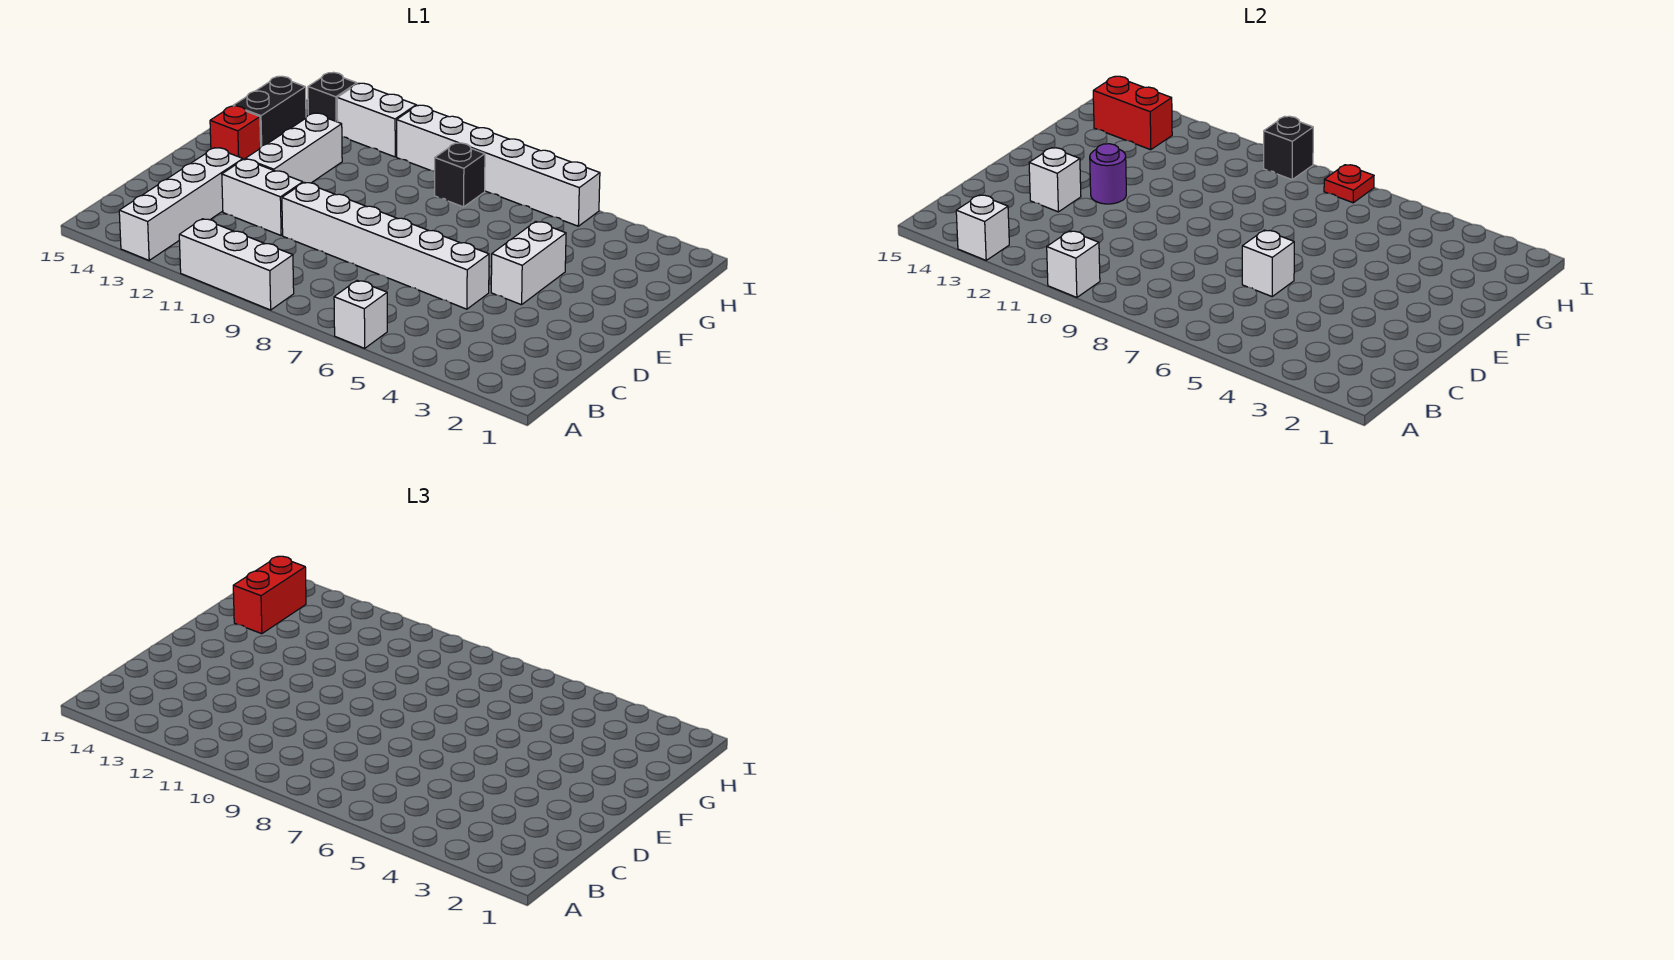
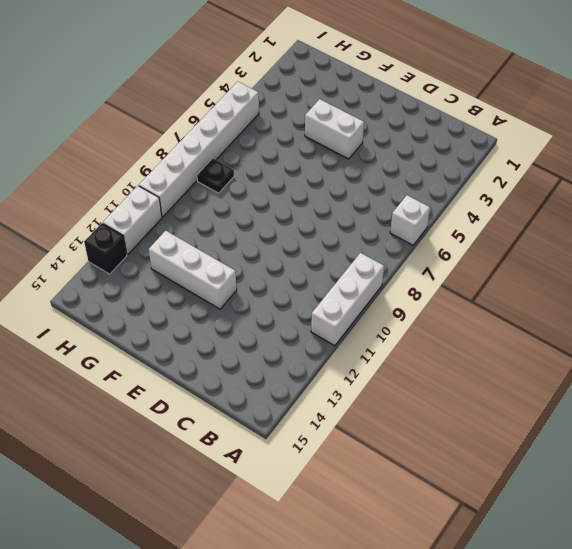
black plate H8 level 1 -> black brick H8 level 1
none -> white brick A13:D13 level 1
none -> white brick D5:D10 level 1
none -> white brick D11:D12 level 1

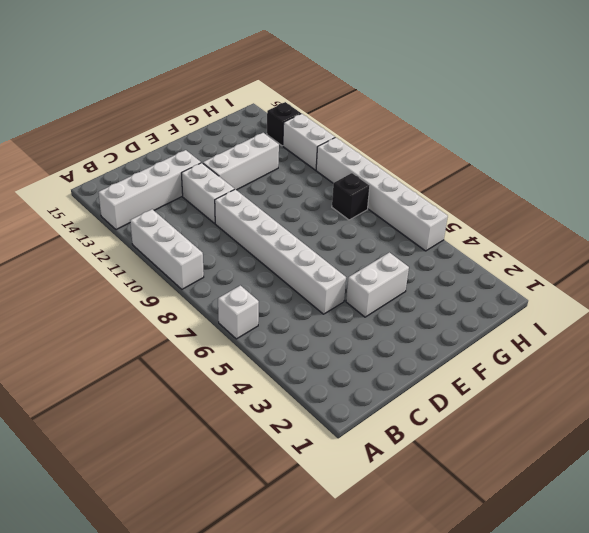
none -> red brick F14 level 1
none -> black brick G14:H14 level 1
none -> white brick A10 level 2

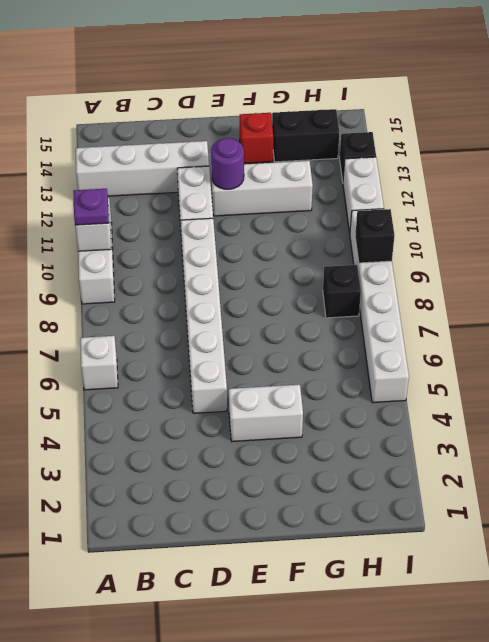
purple plate A10 level 3 -> none
none -> white brick A13 level 2
none -> white brick D6 level 2
none -> white brick D13 level 2

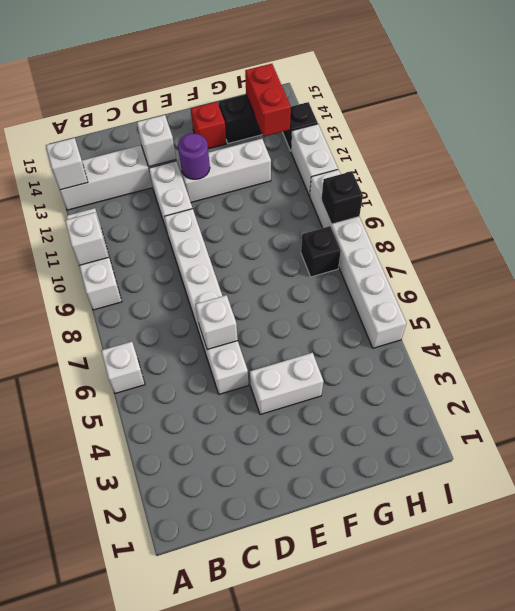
none -> red plate I7 level 2
none -> red brick G14:H14 level 3

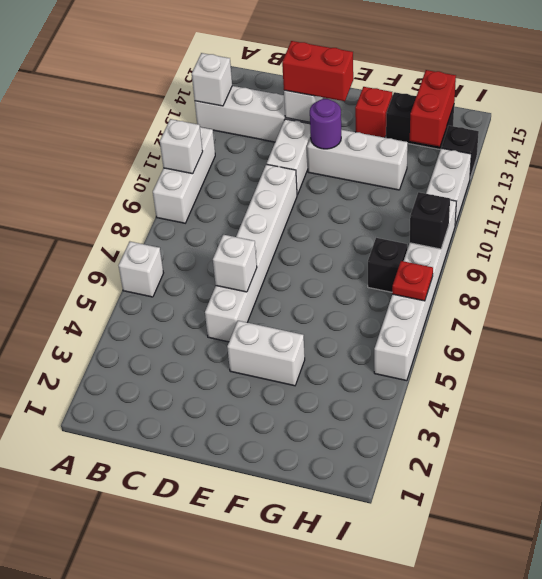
red brick D13:E13 level 3 -> red brick G14:H14 level 3

